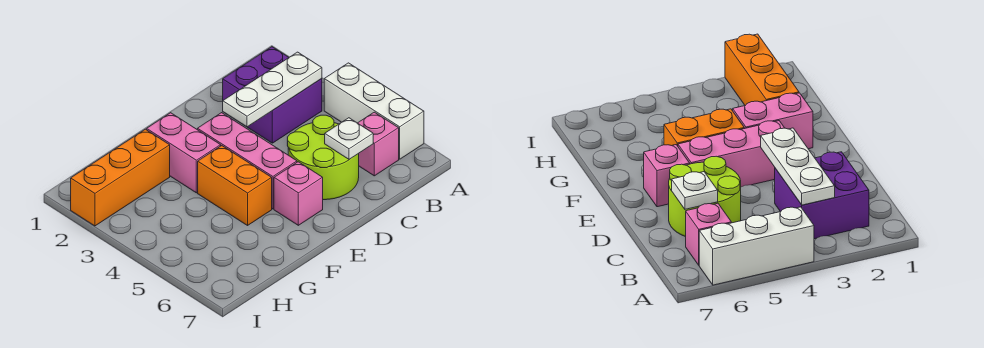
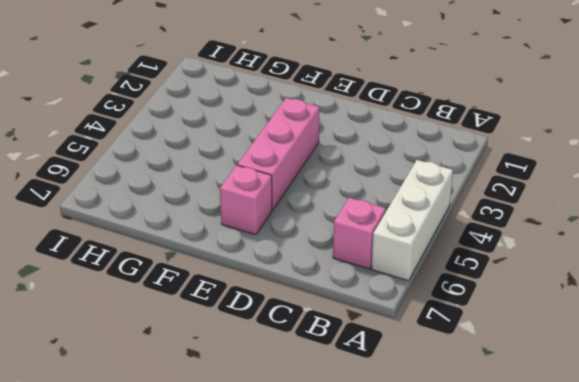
none -> purple brick B2:C3 level 1
none -> lime round brick C5:D6 level 1

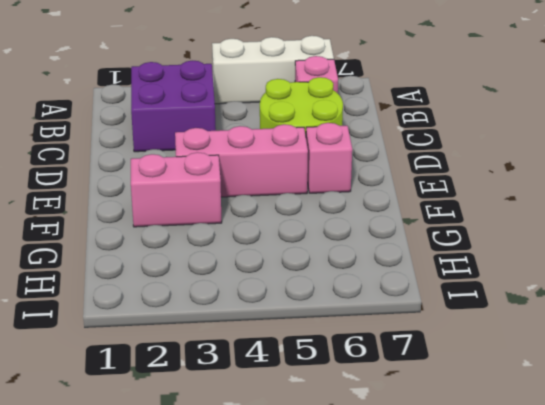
none -> orange brick F4:F5 level 1
none -> orange brick G2:I2 level 1

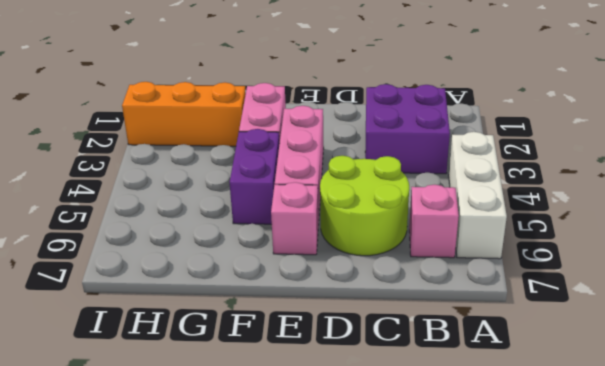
purple brick F4:F5 level 1 -> orange brick F4:F5 level 1
none -> white plate B3:D3 level 2
none -> white plate C6 level 2

